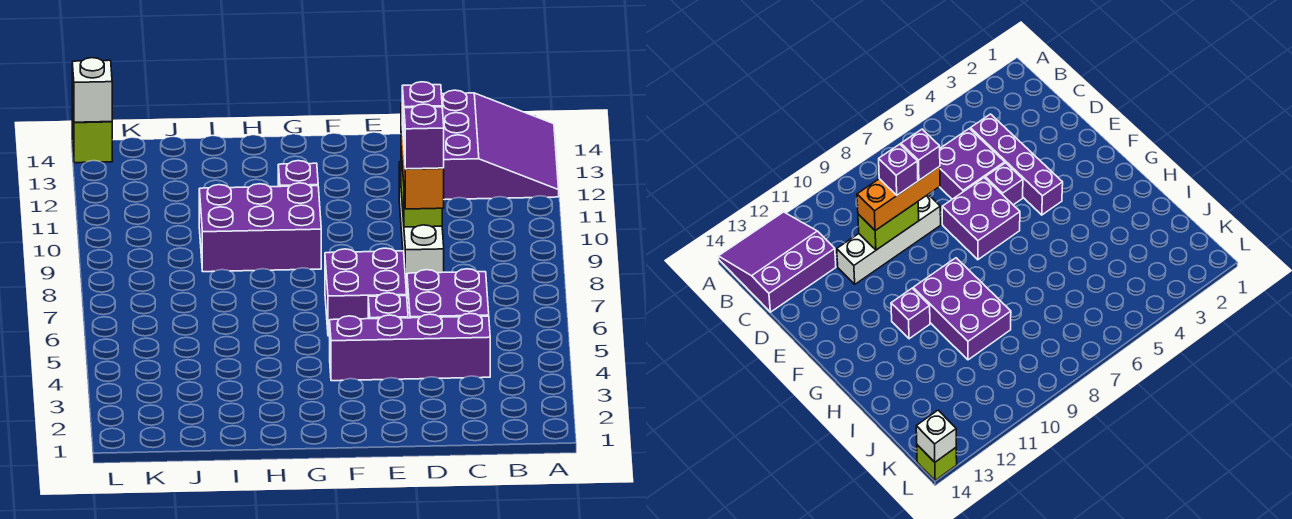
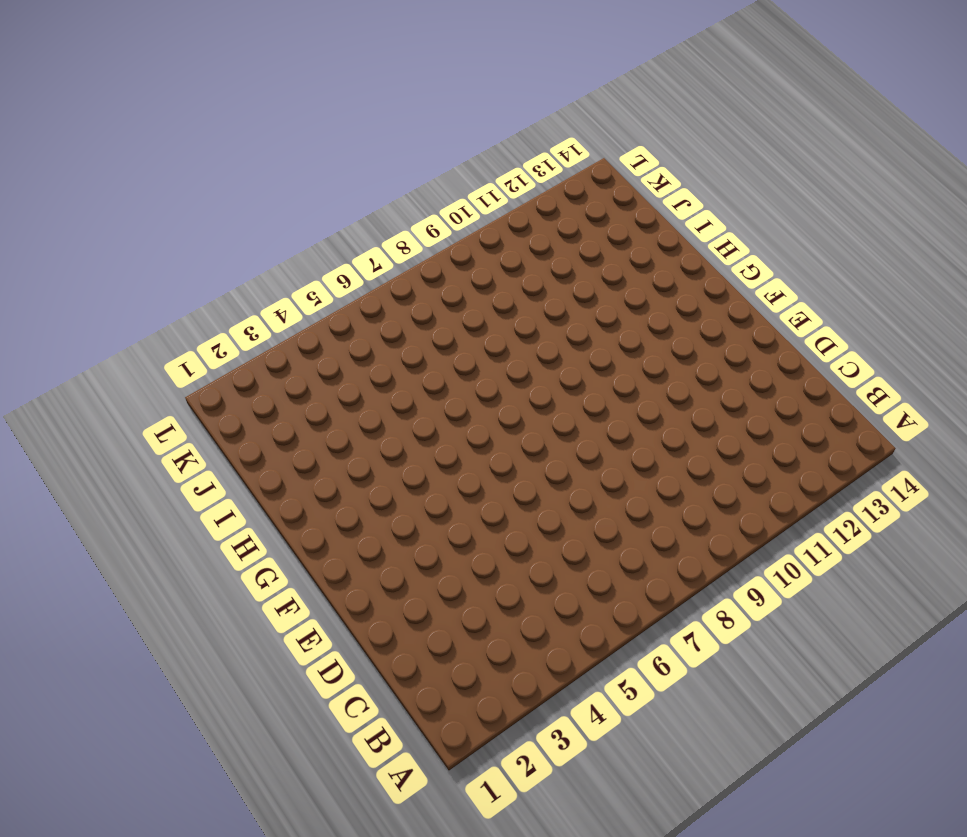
none -> purple slope A12:C14 level 1 top C
none -> purple brick C4:F4 level 1
none -> purple brick C5:D6 level 1

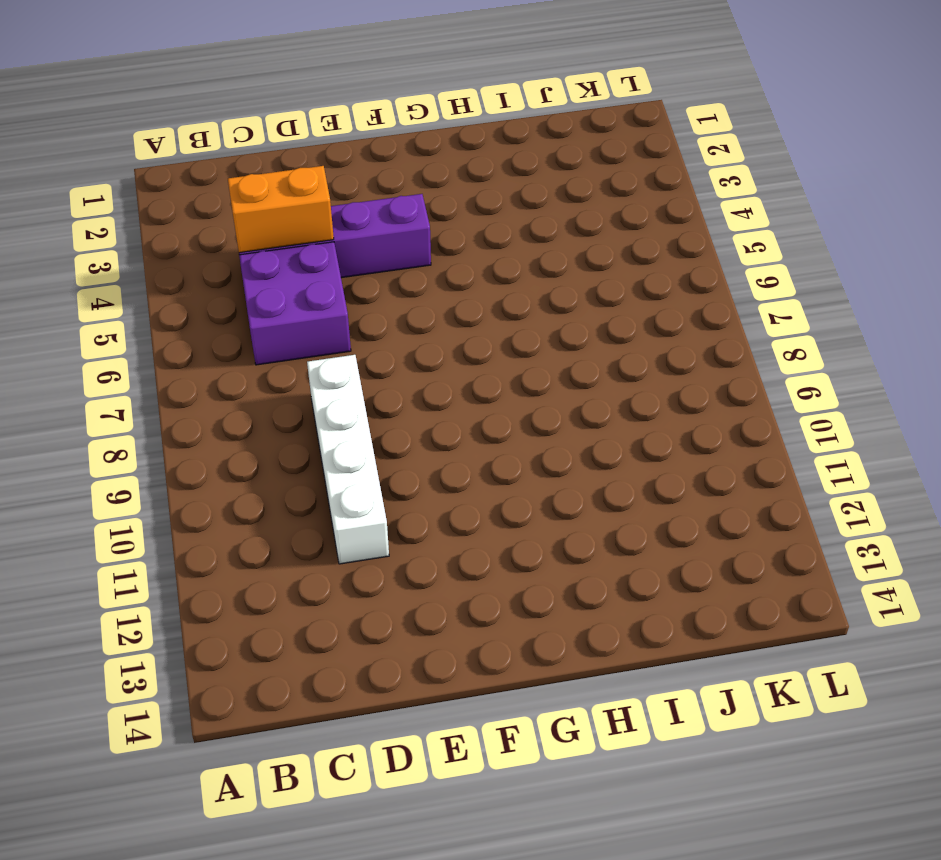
orange brick C4:D4 level 2 -> none
none -> purple slope A12:C14 level 1 top C
none -> purple brick E5 level 1
none -> purple brick E6:F7 level 1

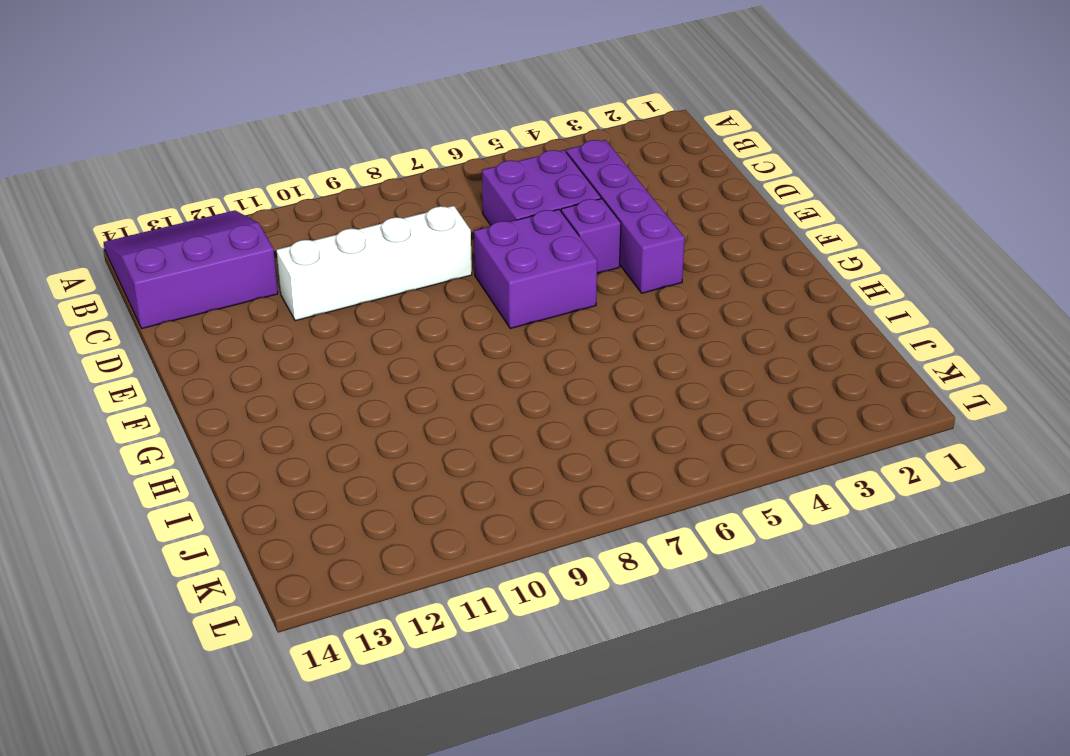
none -> purple brick G9:I10 level 1
none -> purple brick G11 level 1
none -> lime brick L14 level 1

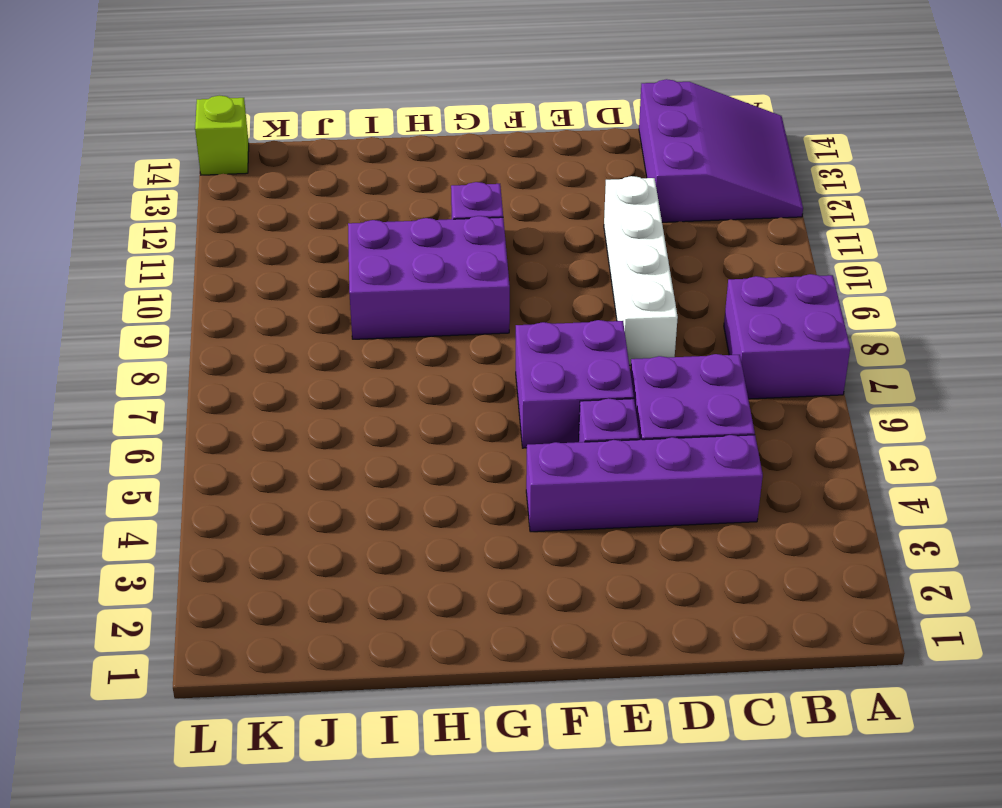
purple brick A7:B8 level 1 -> none
none -> lime brick D9:D10 level 2
none -> white brick L14 level 2
none -> orange brick D8:D10 level 3

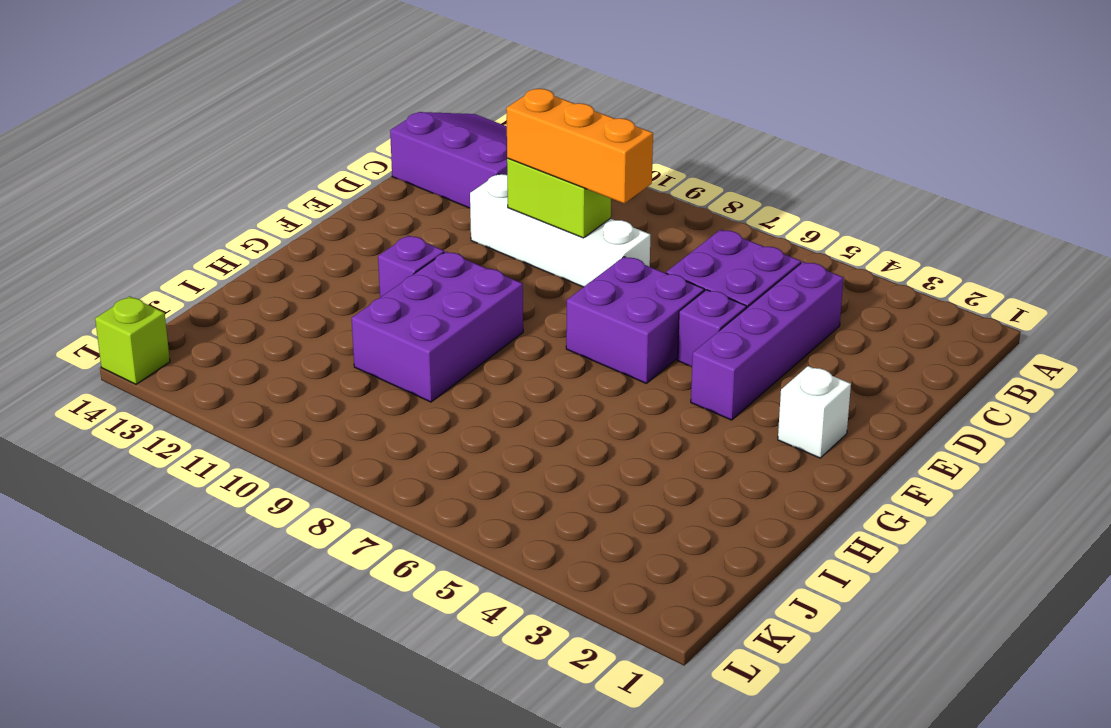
white brick F2 level 1 -> white brick L14 level 2
none -> purple brick D8 level 4
none -> purple brick D9 level 4

